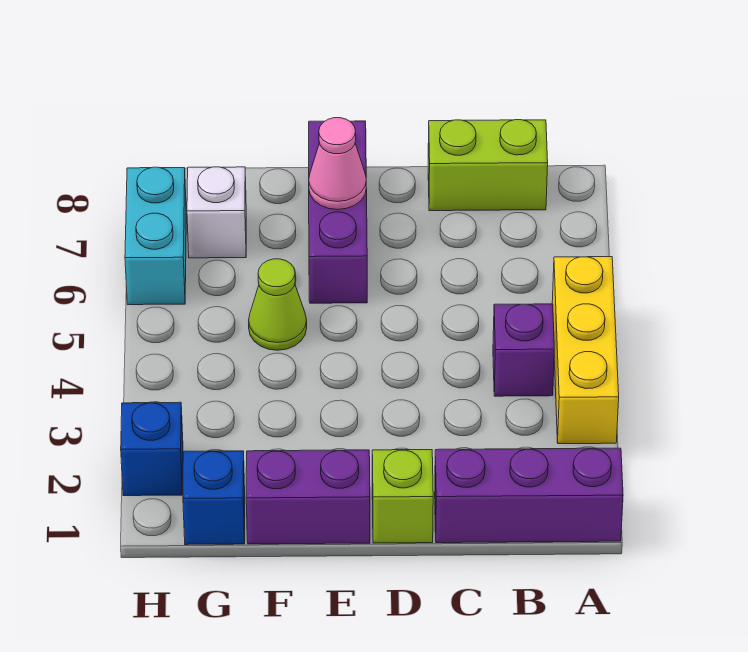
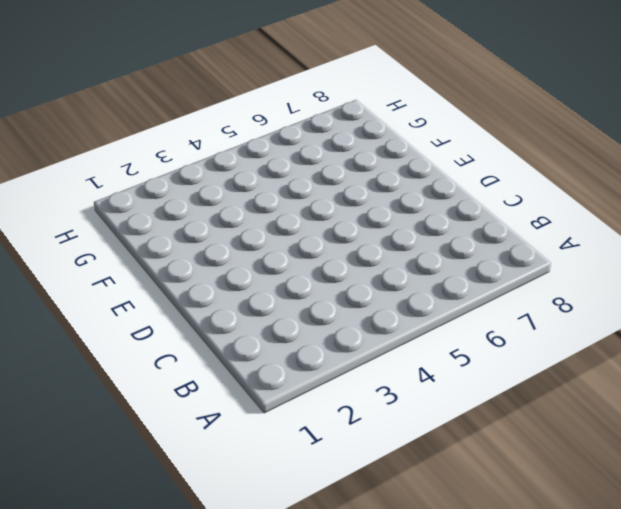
none -> purple brick A1:C1 level 1
none -> yellow brick A3:A5 level 1
none -> purple brick B4 level 1

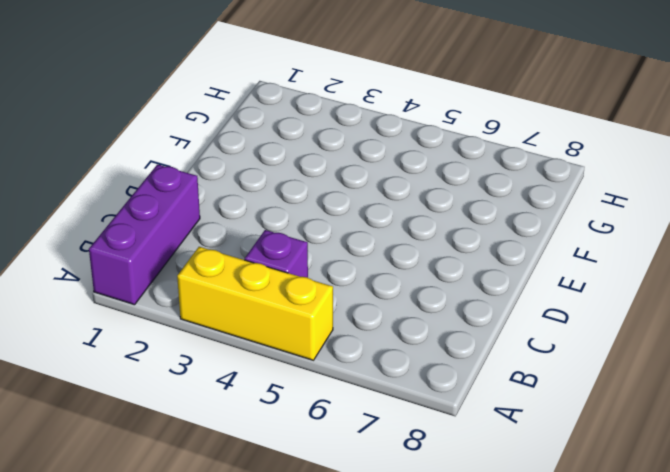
none -> lime brick B8:C8 level 1
none -> lime brick D1 level 1
none -> purple brick E1:F1 level 1

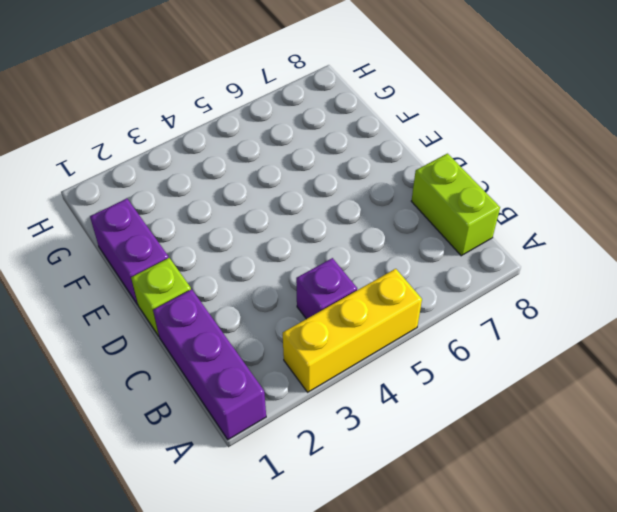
none -> purple brick E6:E8 level 1
none -> lime cone F5 level 1
none -> blue brick G1 level 1

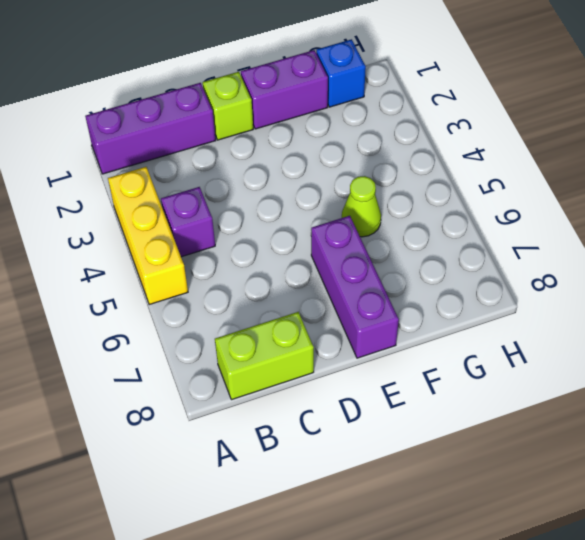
none -> white brick G7 level 1
none -> blue brick H2 level 1
none -> cyan brick H6:H7 level 1

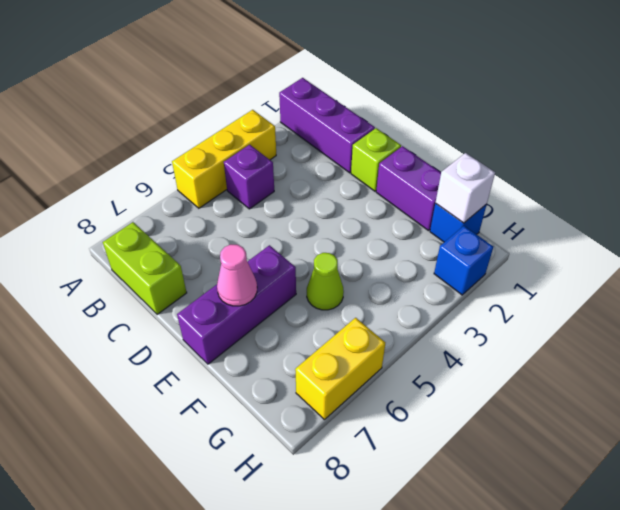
white brick G1 level 2 -> white brick G7 level 1
yellow brick H6:H7 level 1 -> cyan brick H6:H7 level 1

